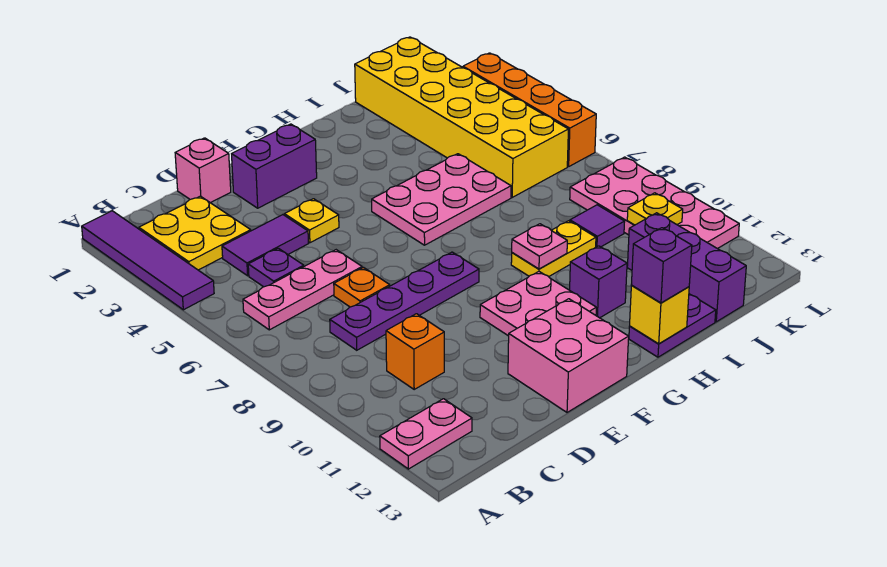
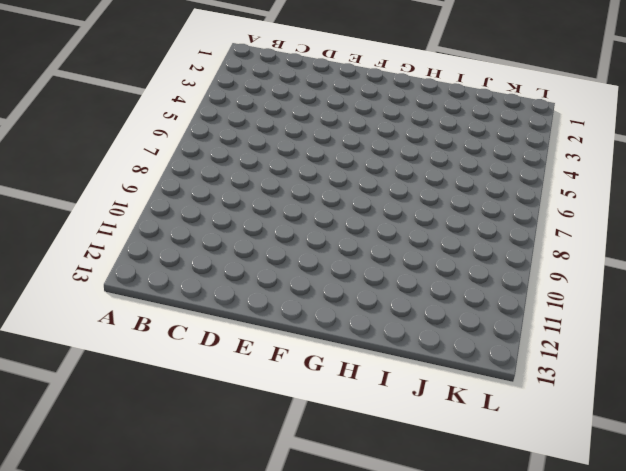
none -> purple tile A1:A4 level 1
none -> pink plate A12:B12 level 1
none -> yellow plate B2:C3 level 1

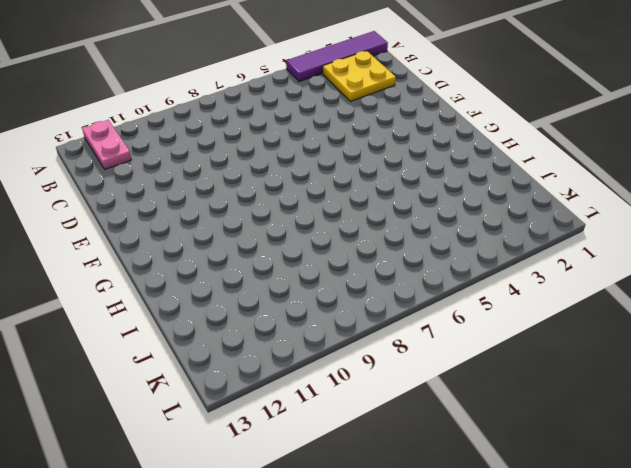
none -> pink plate B6:D6 level 1
none -> purple tile C4:D4 level 1
none -> purple plate C5 level 1

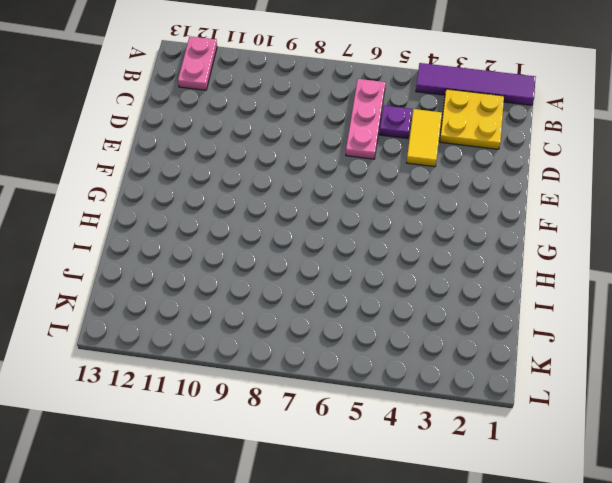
yellow tile C4:D4 level 1 -> purple tile C4:D4 level 1
none -> purple plate C8:F8 level 1
none -> orange brick C10 level 1
none -> pink brick D1 level 1

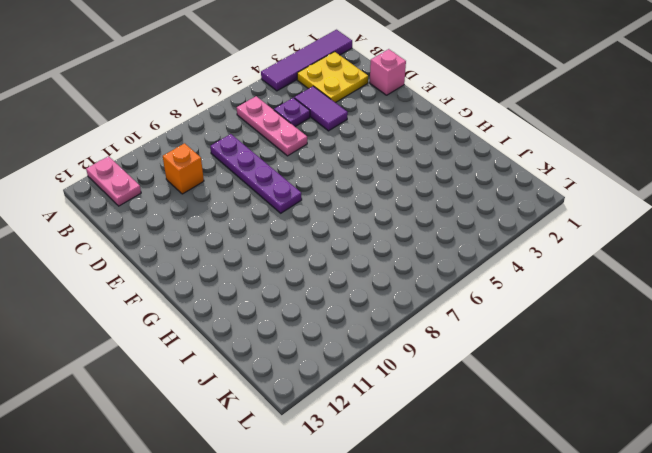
none -> orange plate D7 level 1
none -> purple brick E2:F2 level 1
none -> yellow plate E4 level 1

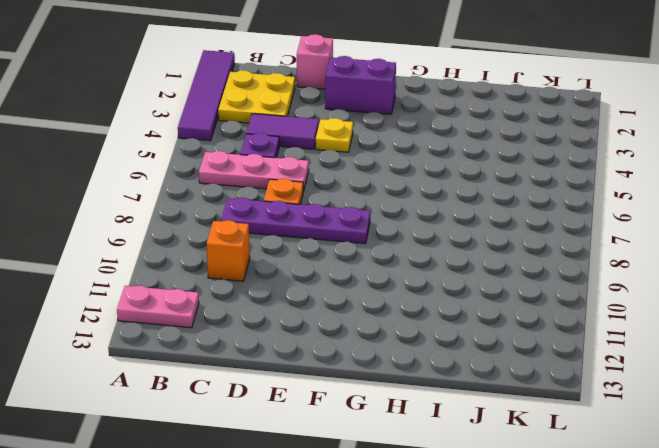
none -> pink brick E12:F13 level 1
none -> pink plate F10:G11 level 1
none -> pink plate G5:I6 level 1

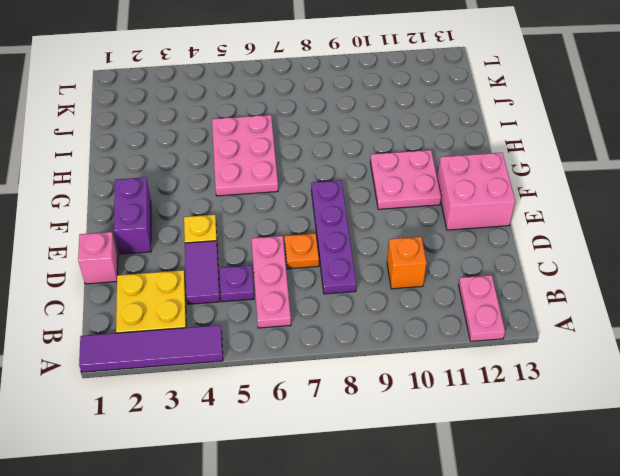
none -> yellow plate H9:I9 level 1
none -> purple brick H11 level 1
none -> purple plate H13:I13 level 1

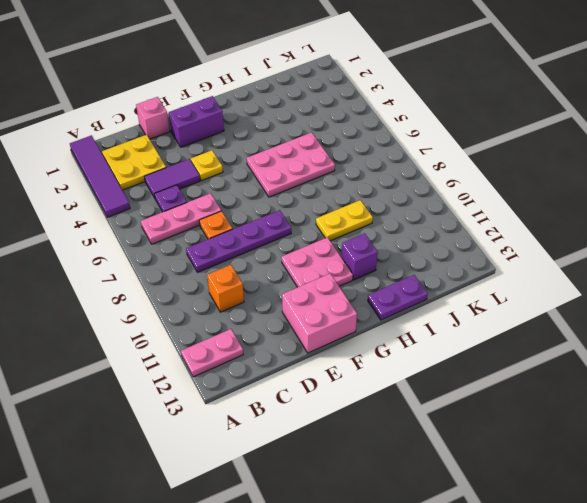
none -> yellow brick J1:K6 level 1
none -> purple tile J9 level 1
none -> purple brick J11:J13 level 1

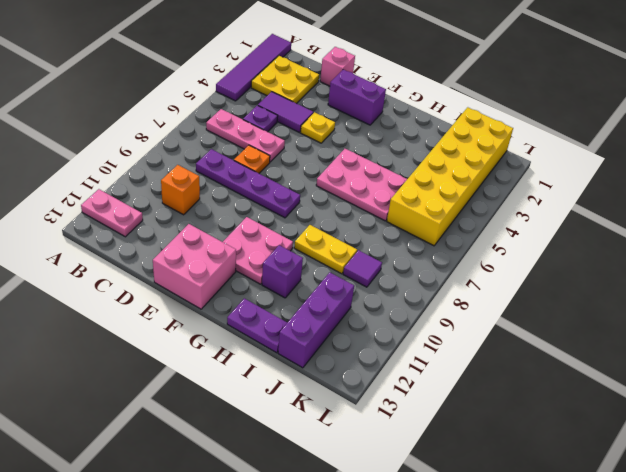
none -> pink plate K8:L11 level 1
none -> orange brick L3:L6 level 1
none -> pink plate H9 level 2

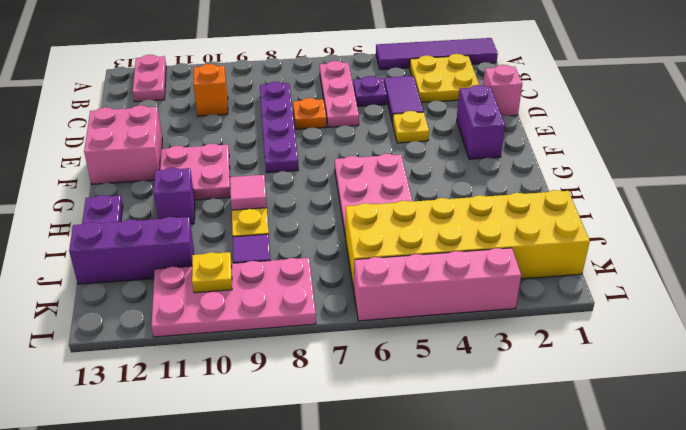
pink tile H9 level 2 -> pink plate H9 level 2
pink brick L3:L6 level 1 -> orange brick L3:L6 level 1
none -> yellow brick H13 level 2
none -> purple brick H13 level 3

